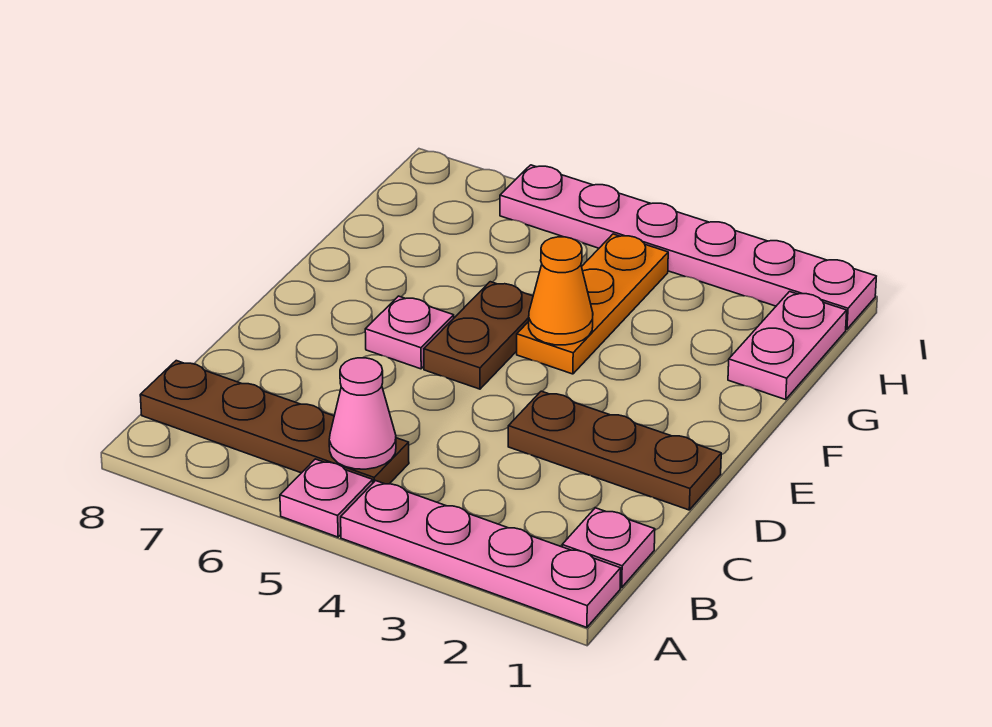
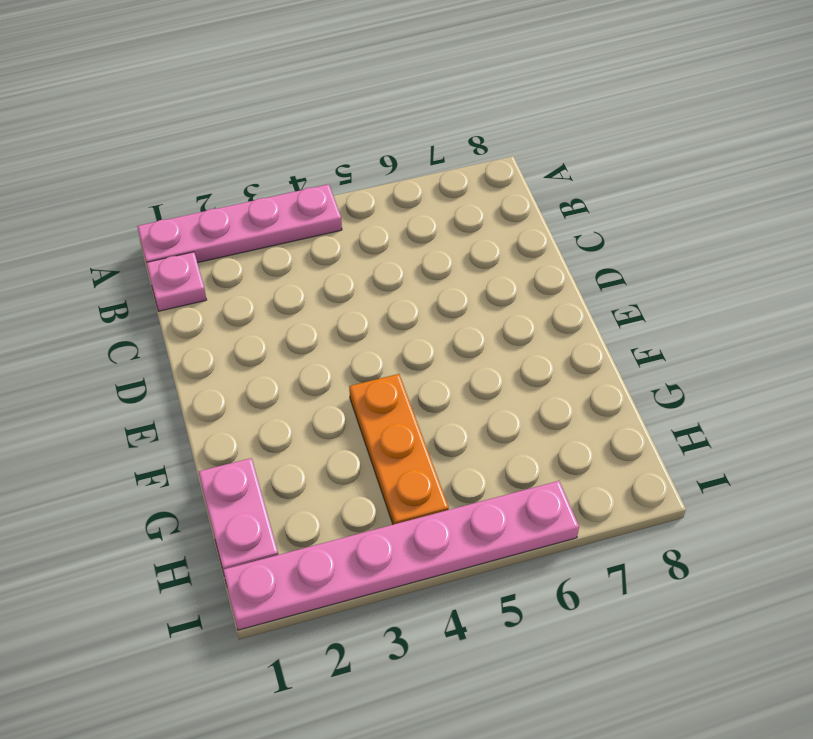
none -> pink plate A5 level 1
none -> brown plate B5:B8 level 1
none -> brown plate D1:D3 level 1

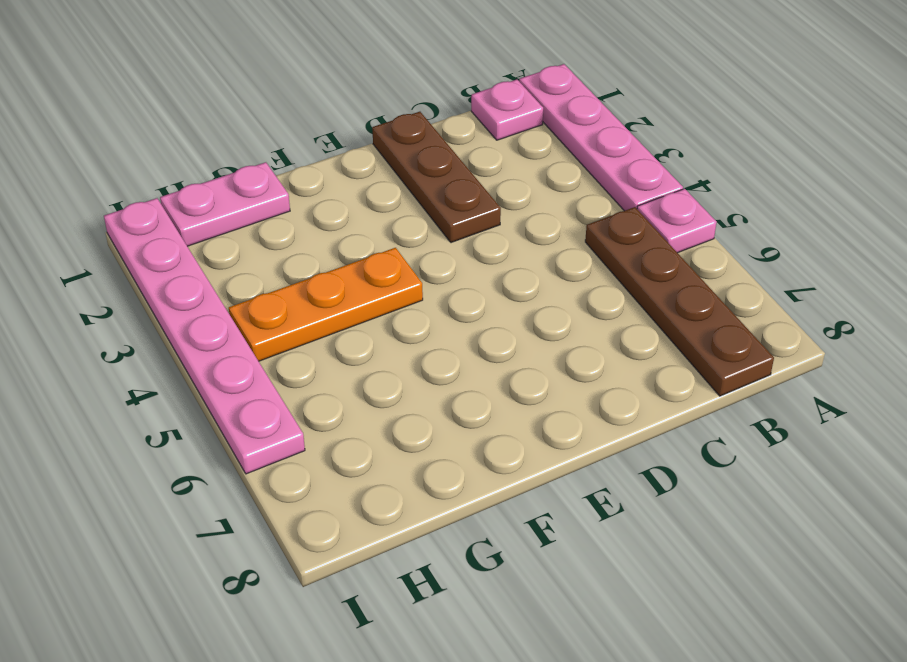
none -> brown plate E5:F5 level 1
none -> pink plate E6 level 1
none -> pink cone B5 level 2

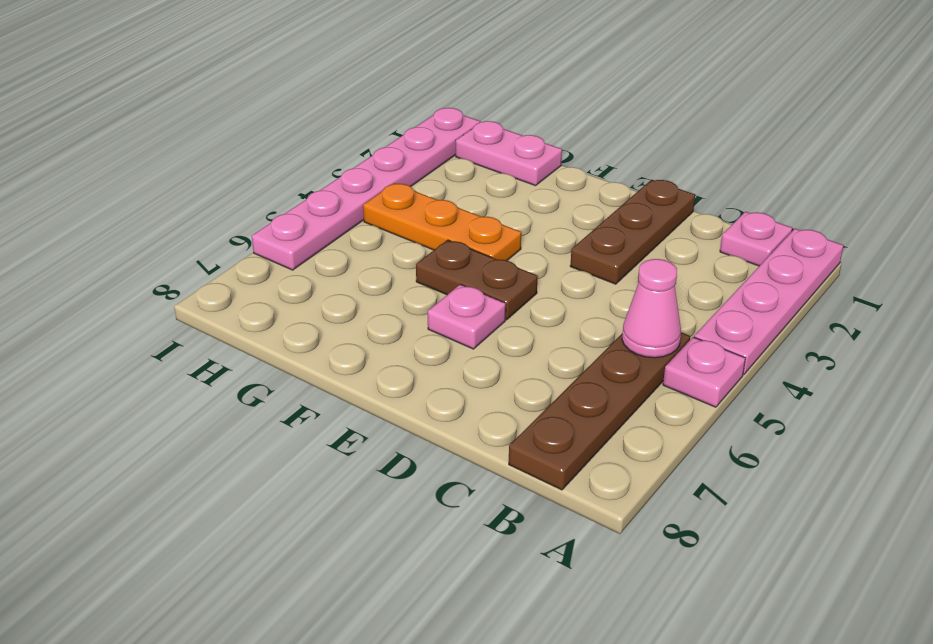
none -> orange cone F4 level 2

